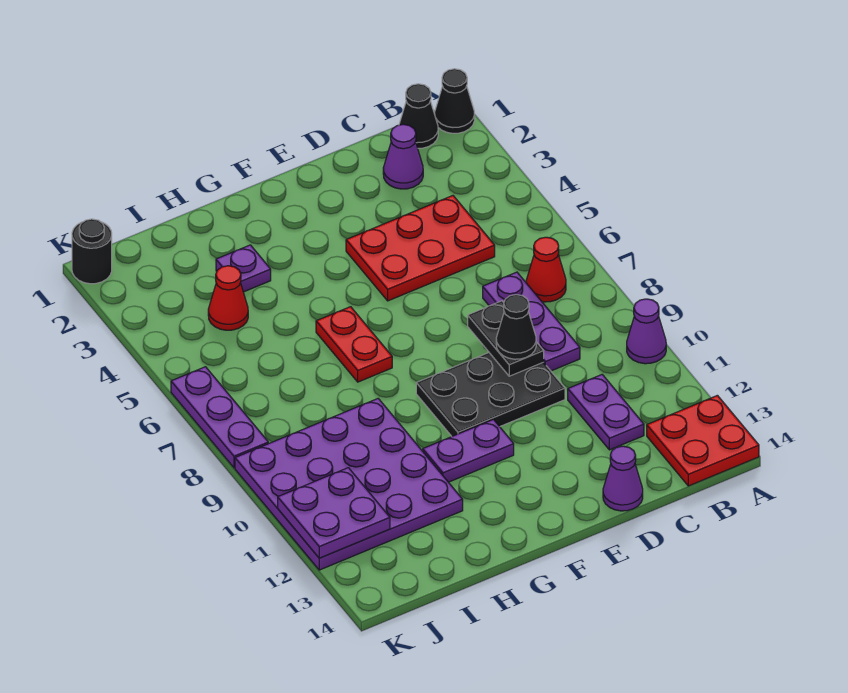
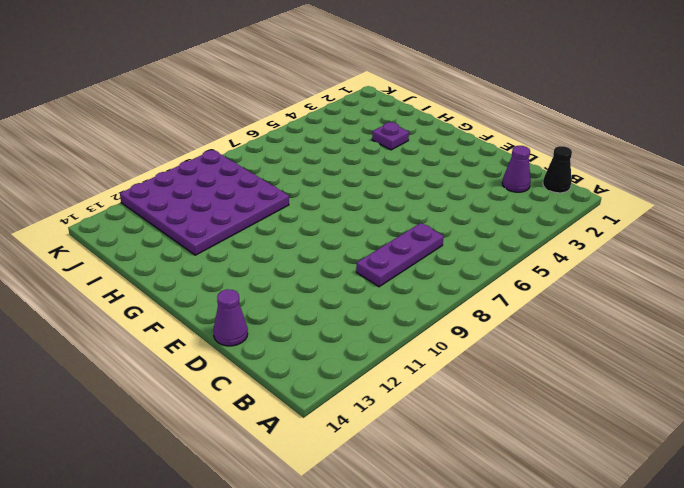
none -> black cone A1 level 1
none -> purple cone A10 level 1
none -> red plate A13:B14 level 1

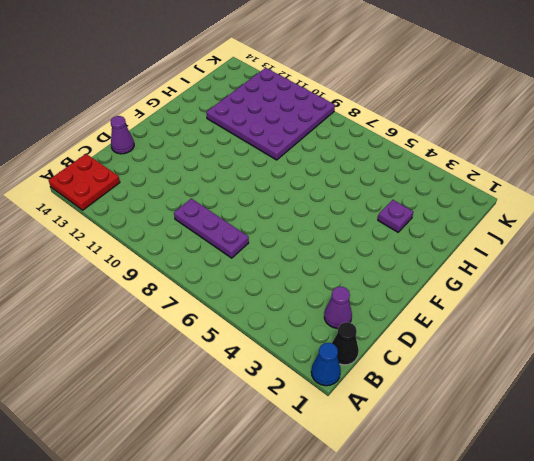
blue cone A1 level 1 -> black cone A1 level 1
none -> purple cone A10 level 1
none -> red cone B7 level 1
none -> red plate C4:E5 level 1

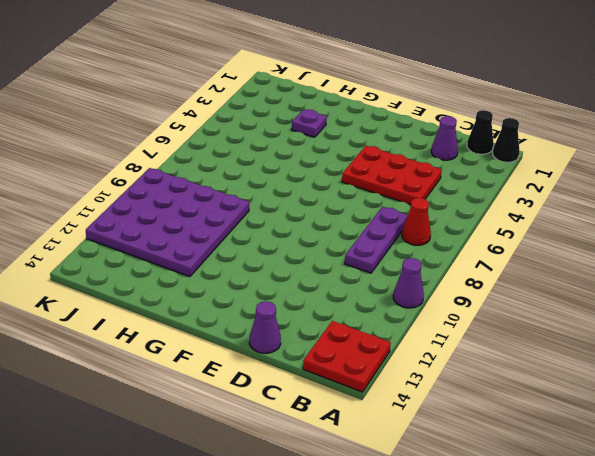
none -> purple plate C11:C12 level 1
none -> black plate D9:F10 level 1
none -> purple plate F11:G11 level 1

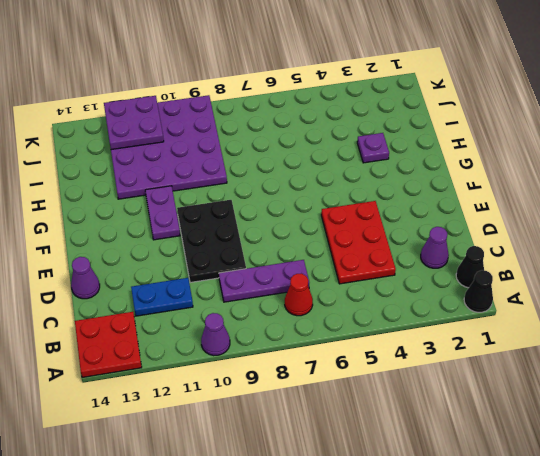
blue plate C11:C12 level 1 -> purple plate C11:C12 level 1
none -> red plate G6:G7 level 1
none -> red cone I4 level 1
none -> black round brick K1 level 1

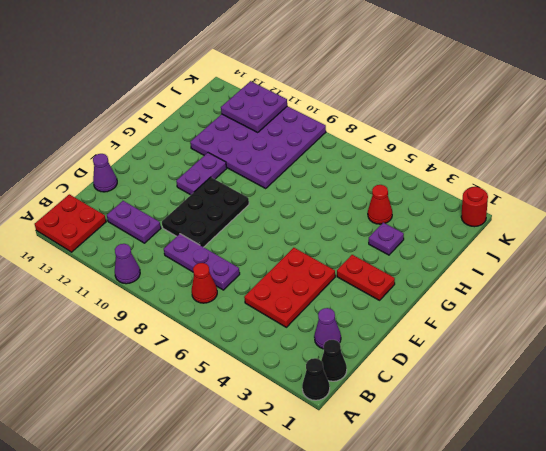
red plate F2:F3 level 1 -> red plate G6:G7 level 1
red round brick K1 level 1 -> black round brick K1 level 1
none -> purple plate K6:K8 level 1
none -> black plate D8:D9 level 2
none -> black cone D9 level 3

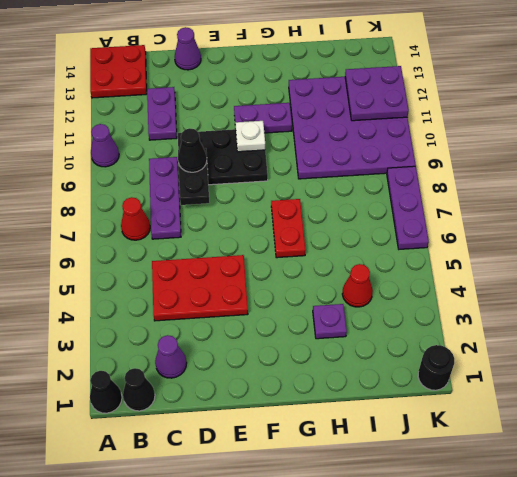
white plate F10 level 2 -> none

